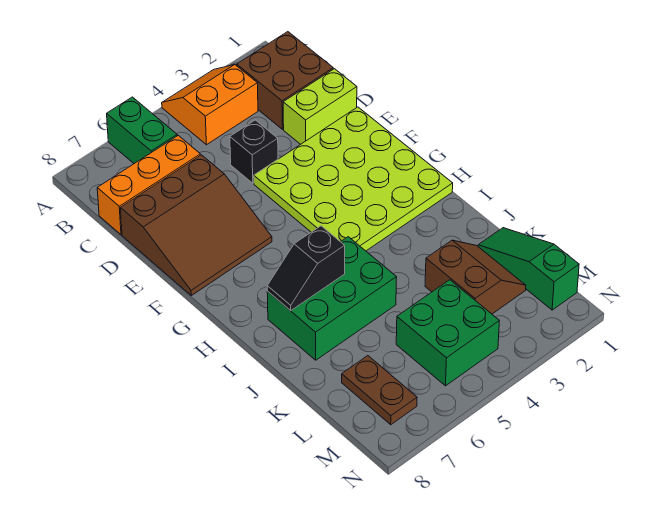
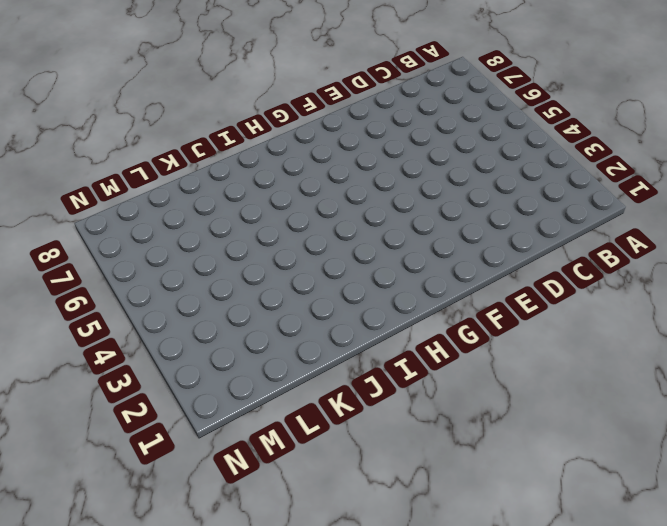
none -> orange slope A3:B4 level 1 top B
none -> green brick A6:B6 level 1
none -> brown brick B1:C2 level 1

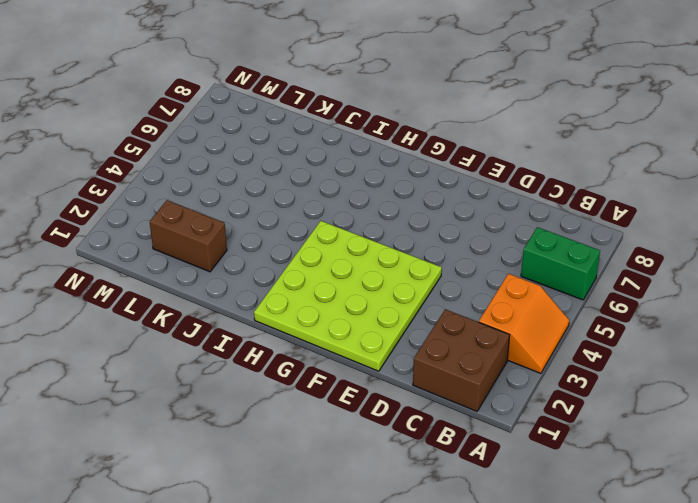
brown brick K2:L2 level 1 -> brown slope K2:L3 level 1 top 3
none -> orange brick C6:C8 level 1
none -> lime brick D1:D2 level 1
none -> black brick D4 level 1

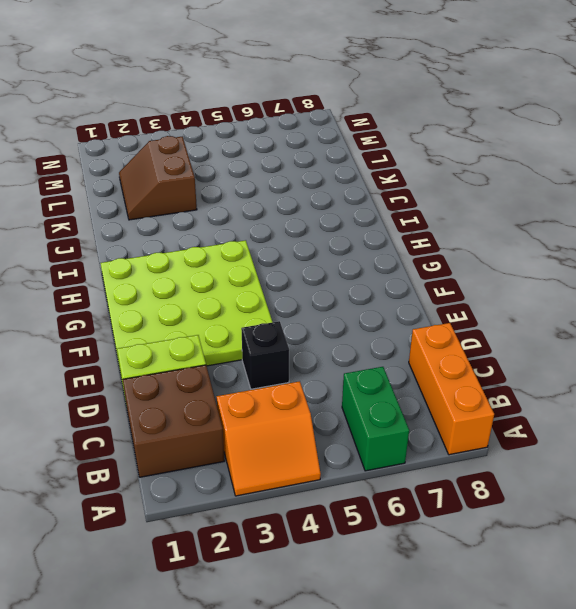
orange brick A8:C8 level 1 -> orange brick C6:C8 level 1
none -> brown slope D6:F8 level 1 top D
none -> green brick I5:J7 level 1
none -> green slope K1:M1 level 1 top M

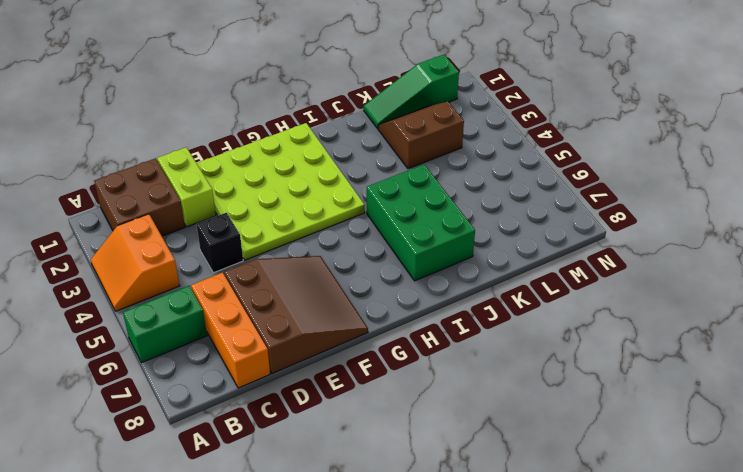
none -> green brick L4:M5 level 1
none -> brown plate L7:M7 level 1
none -> black slope I6:I7 level 2 top 6

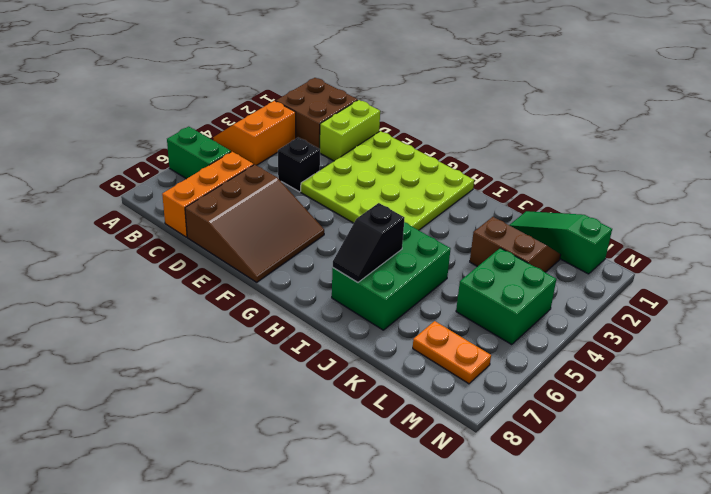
orange plate L7:M7 level 1 -> brown plate L7:M7 level 1

